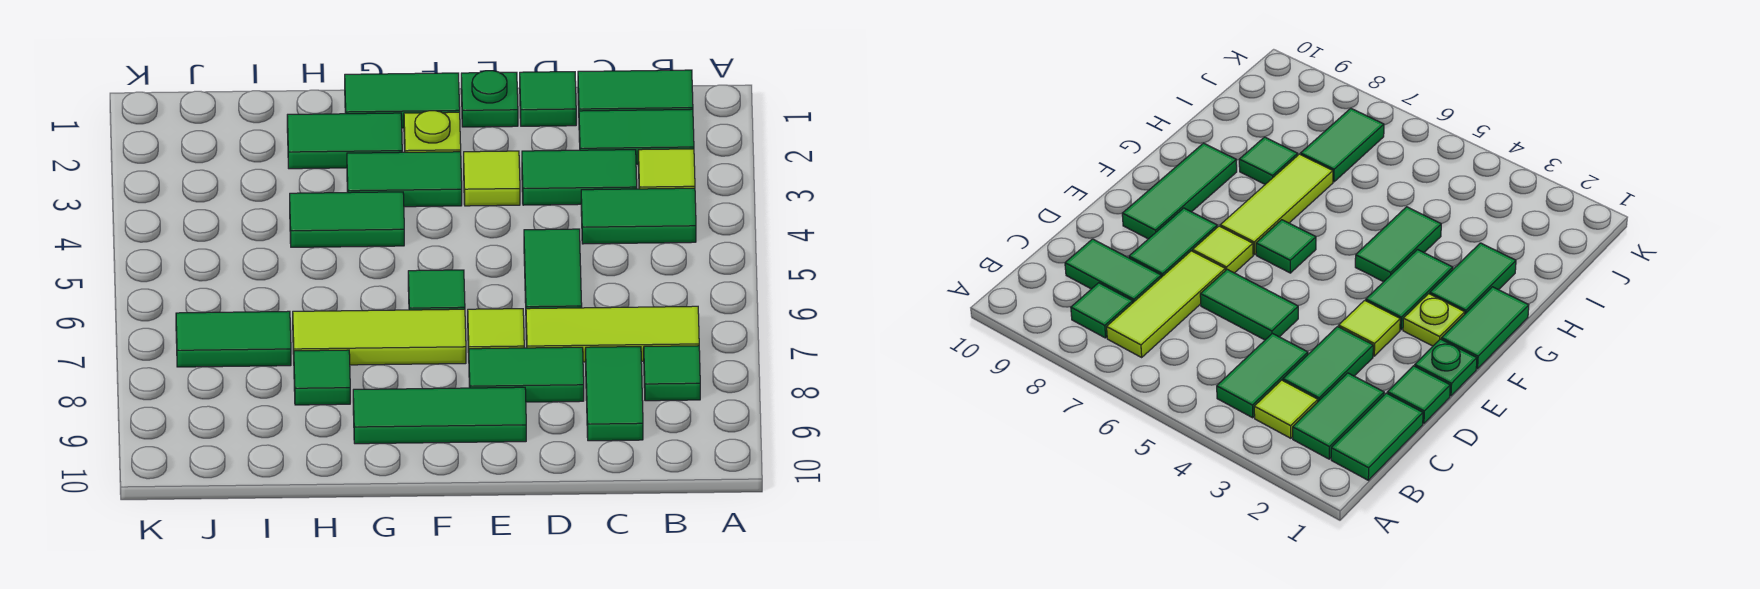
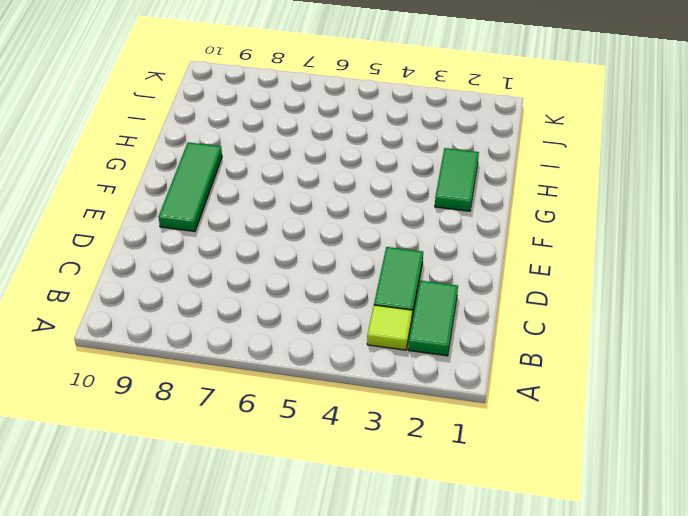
none -> green tile B1:C1 level 1
none -> green tile B4:C4 level 1
none -> lime tile B7:D7 level 1

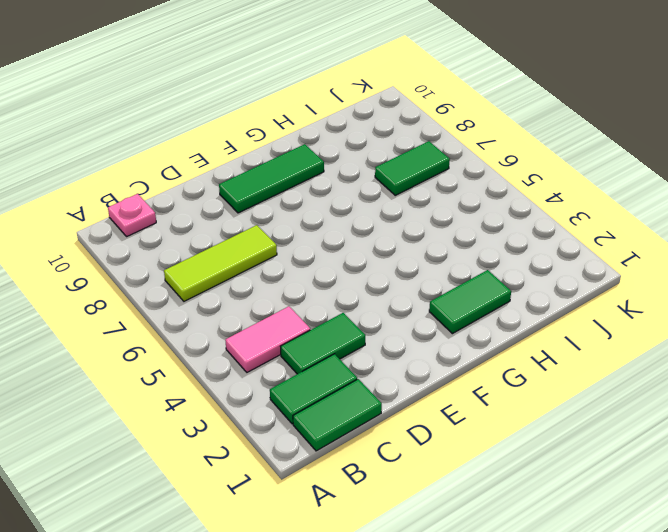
pink tile B4:C4 level 1 -> green tile B4:C4 level 1
pink plate B10 level 1 -> none
none -> lime tile B3 level 1
none -> green tile B8 level 1
none -> green tile C8:C9 level 1

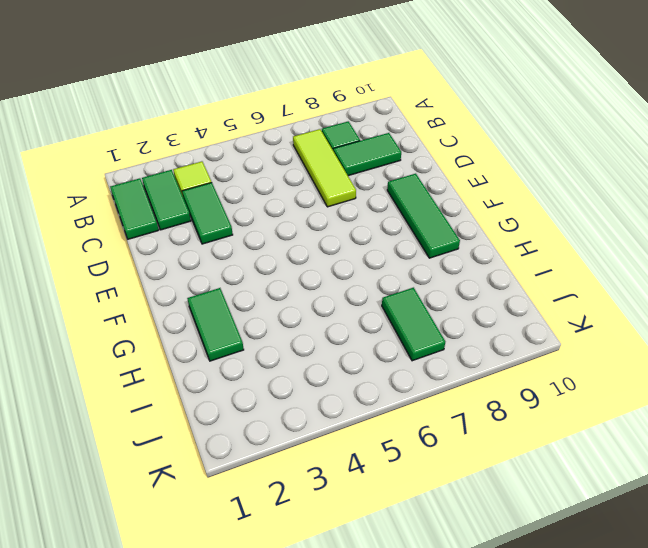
none -> green tile B4:C4 level 1
none -> green tile D1 level 1
none -> green tile D5:D6 level 1

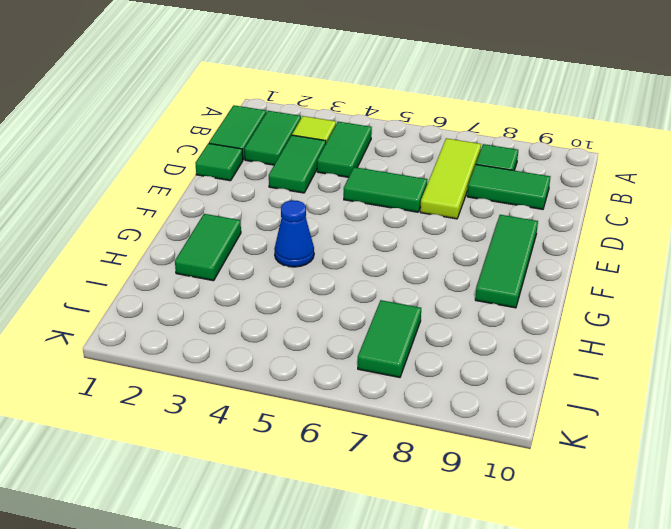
blue cone G4 level 1 -> green tile G4:H4 level 1
none -> green tile D8:E8 level 1
none -> green plate E1 level 1
none -> lime tile E3 level 1

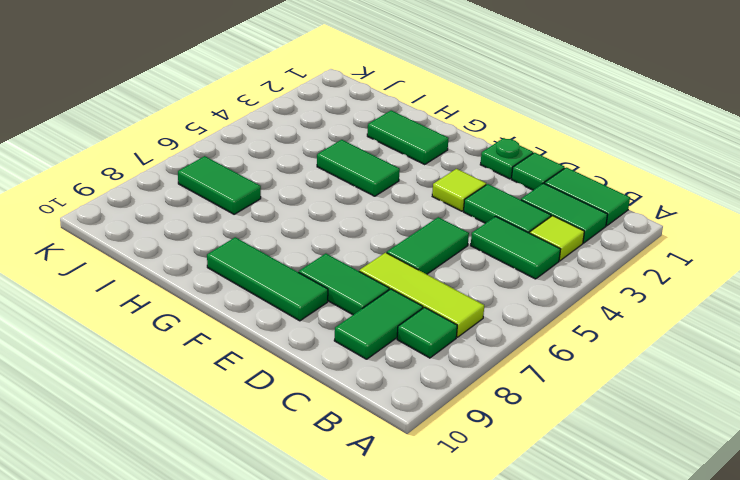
none -> lime tile E7 level 1
none -> green tile F1:G1 level 1
none -> lime plate F2 level 1

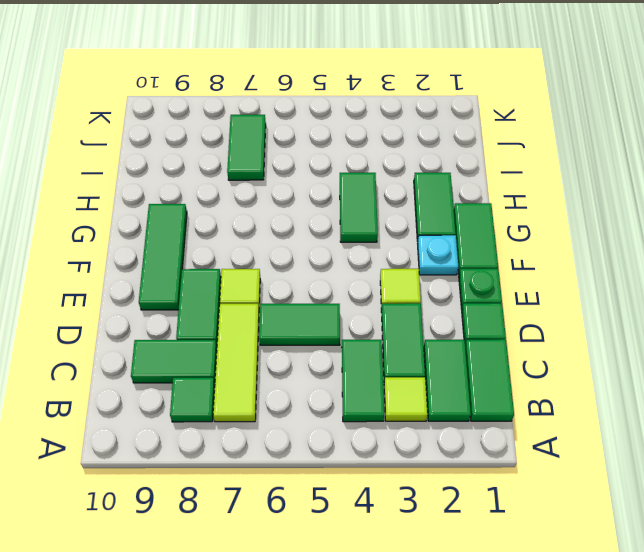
cyan plate F2 level 1 -> lime plate F2 level 1
none -> green tile F3:G3 level 1
none -> green tile F6 level 1
none -> lime tile F7:H7 level 1

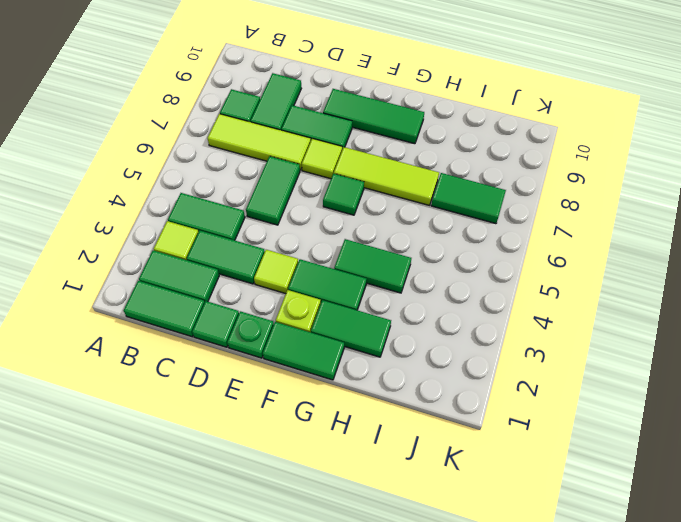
none -> green tile H8 level 1

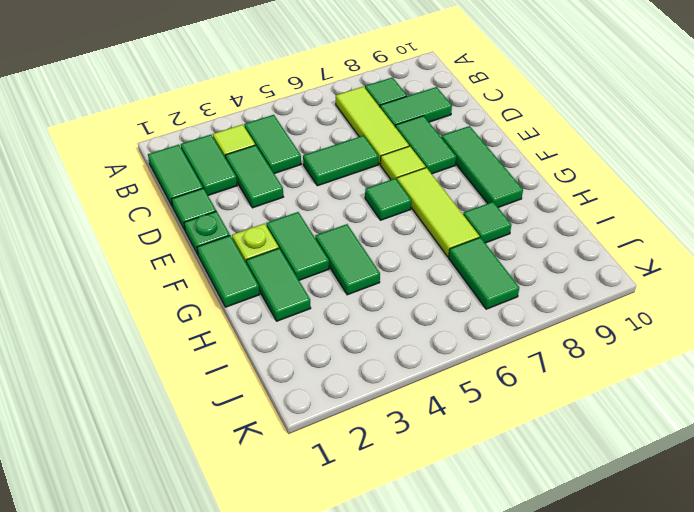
none -> lime tile E3 level 1

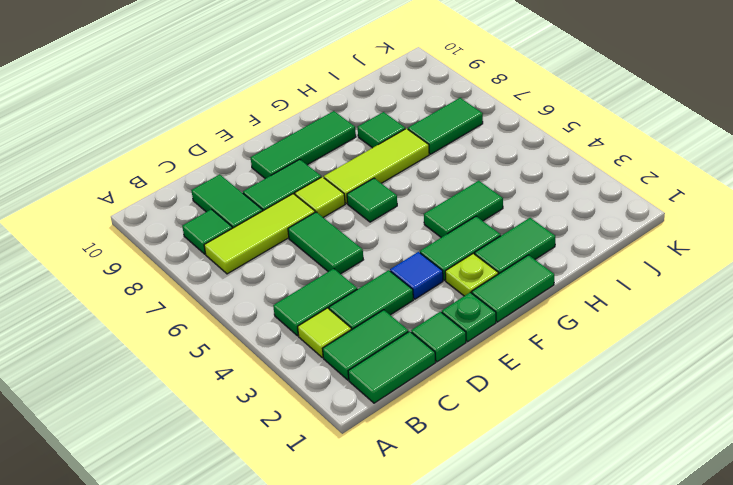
blue tile E3 level 1 -> lime tile E3 level 1

